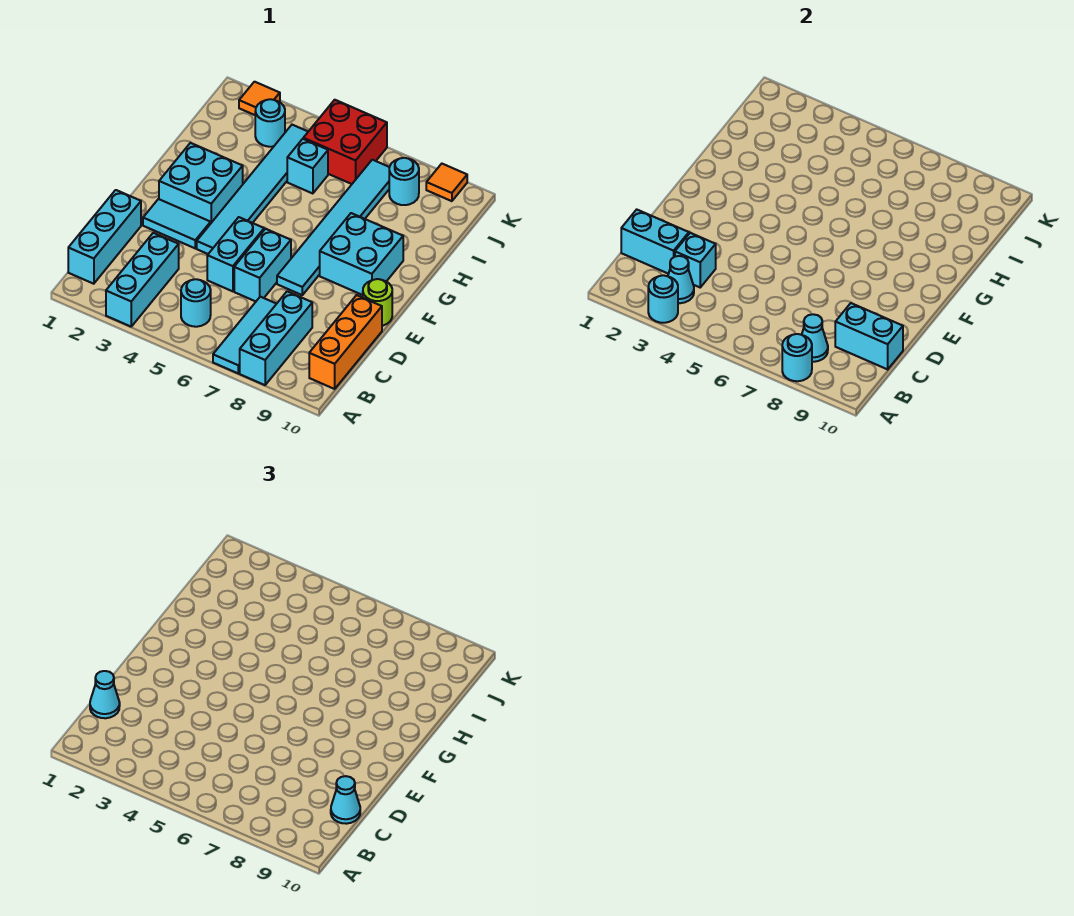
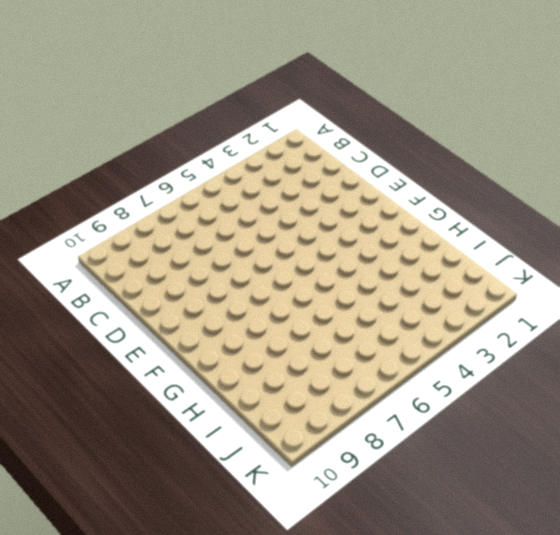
none -> cyan brick A3:C3 level 1
none -> cyan tile A7:C7 level 1
none -> cyan brick A8:C8 level 1

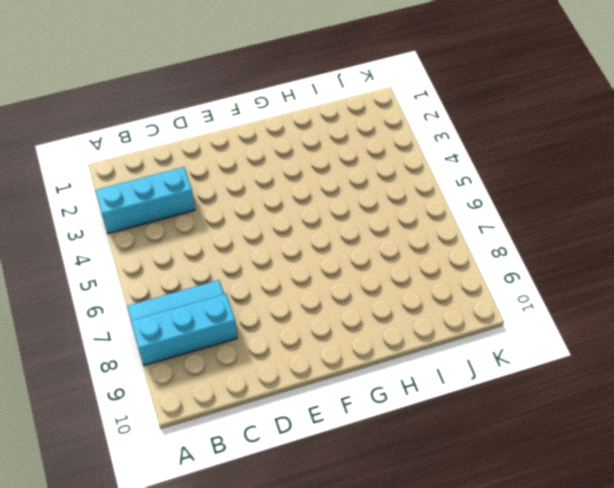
none -> cyan brick B1:D1 level 1
none -> cyan round brick B5 level 1
none -> orange brick B10:D10 level 1

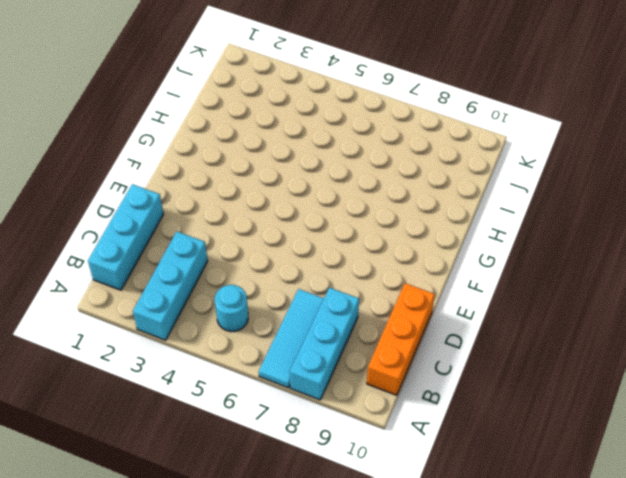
none -> cyan brick D5:E5 level 1
none -> cyan brick D6:E6 level 1
none -> cyan tile E2:E3 level 1

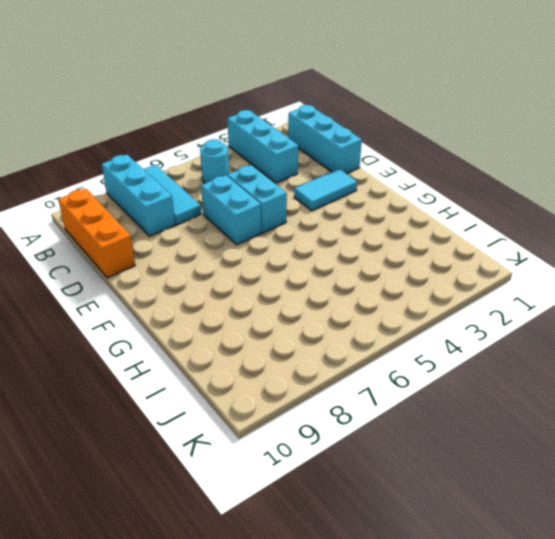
none -> cyan tile E4:J4 level 1
none -> cyan tile E7:J7 level 1
none -> lime round brick E10 level 1

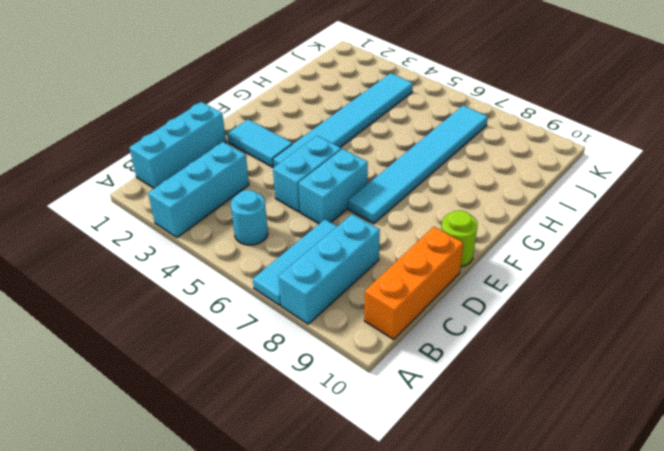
none -> cyan brick F2:G3 level 1
none -> cyan brick F8:G9 level 1
none -> cyan brick I5 level 1

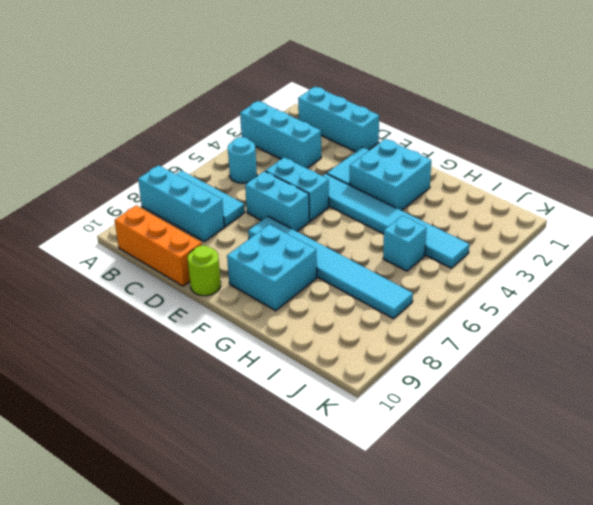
none -> cyan round brick J3 level 1
none -> red brick J5:K6 level 1
none -> cyan round brick J8 level 1

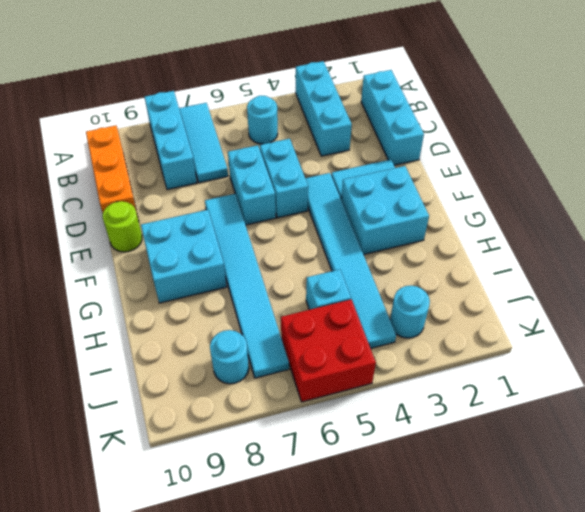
none -> orange tile K2 level 1
none -> orange tile K9 level 1
none -> cyan round brick A3 level 2

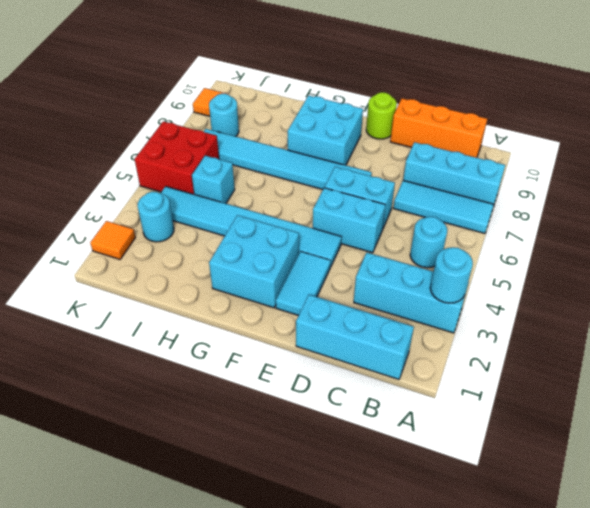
none -> cyan round brick A8 level 2
none -> cyan cone B3 level 2
none -> cyan cone B8 level 2

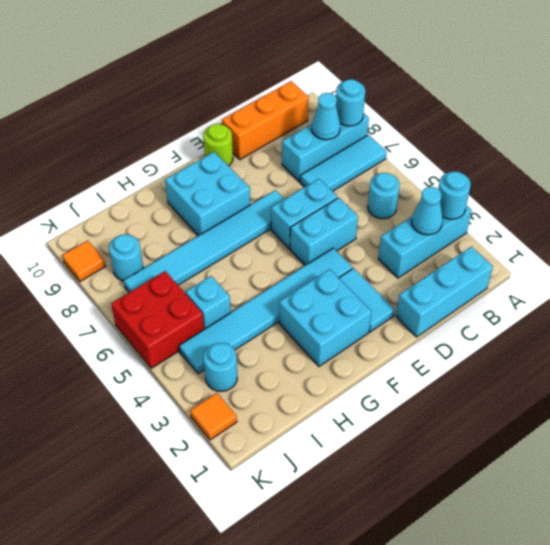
none -> cyan brick C1:C2 level 2
none -> cyan brick C3 level 2
none -> cyan brick C9:C10 level 2

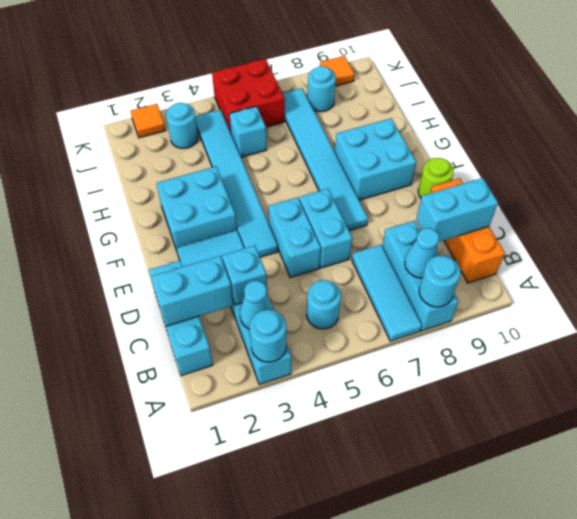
none -> cyan cone C1 level 3
none -> cyan cone C10 level 3

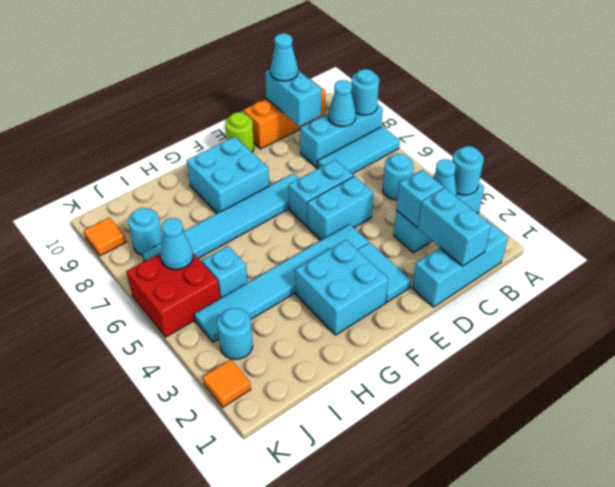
cyan cone J6 level 2 -> cyan cone C1 level 3

